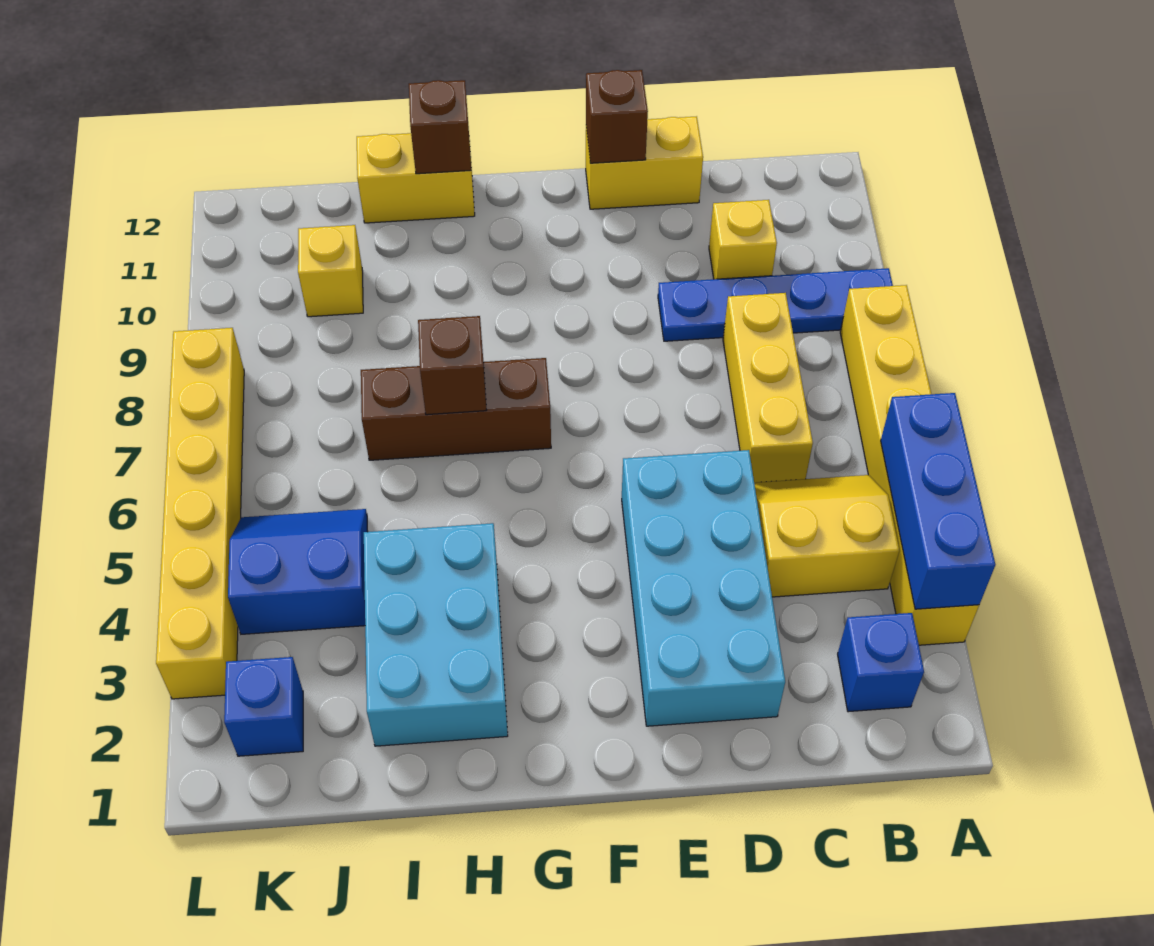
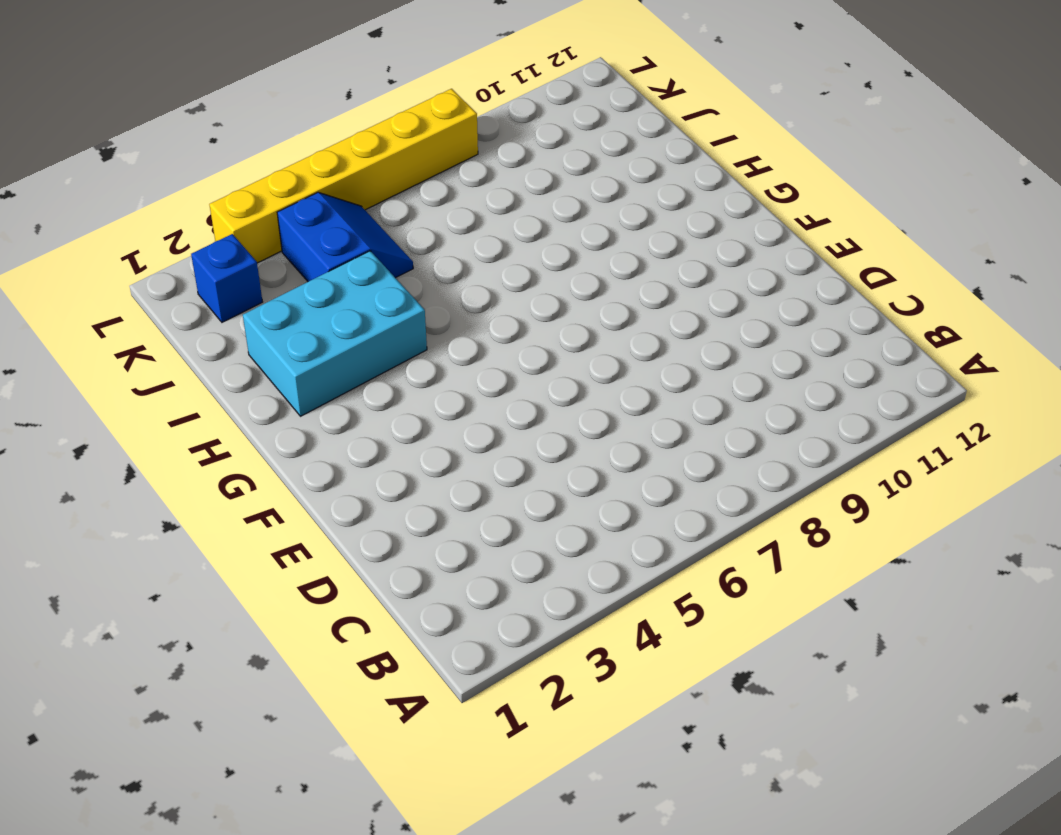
none -> yellow brick A3:A8 level 1
none -> blue plate A9:D9 level 1
none -> blue brick B2 level 1

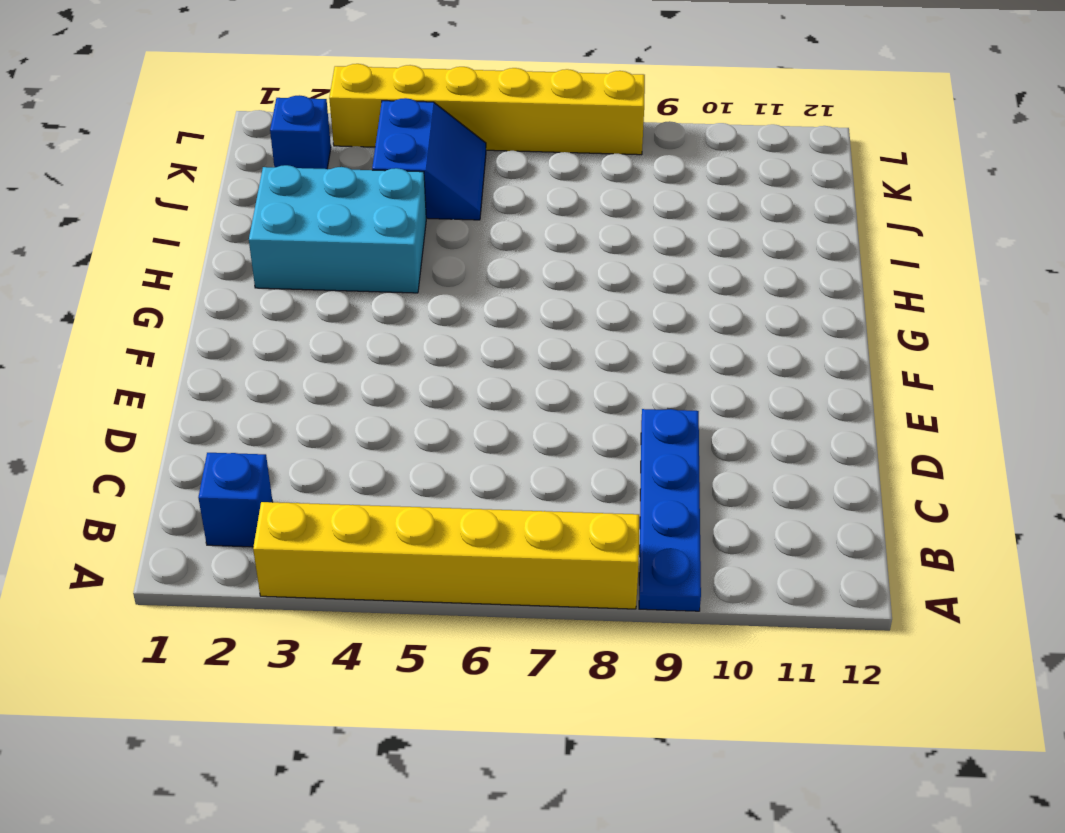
none -> yellow slope B4:C5 level 1 top 4
none -> yellow brick C6:C8 level 1
none -> yellow brick C10 level 1

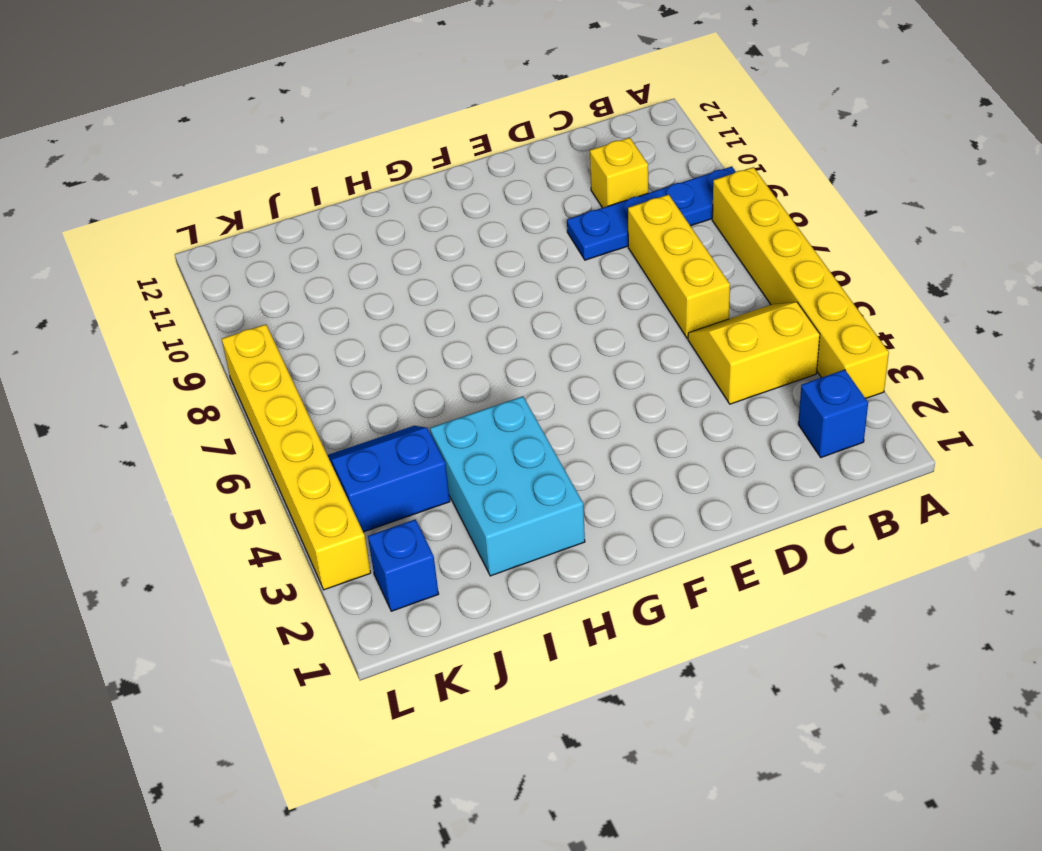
none -> cyan brick D2:E5 level 1
none -> yellow brick D12:E12 level 1
none -> brown brick G7:I7 level 1

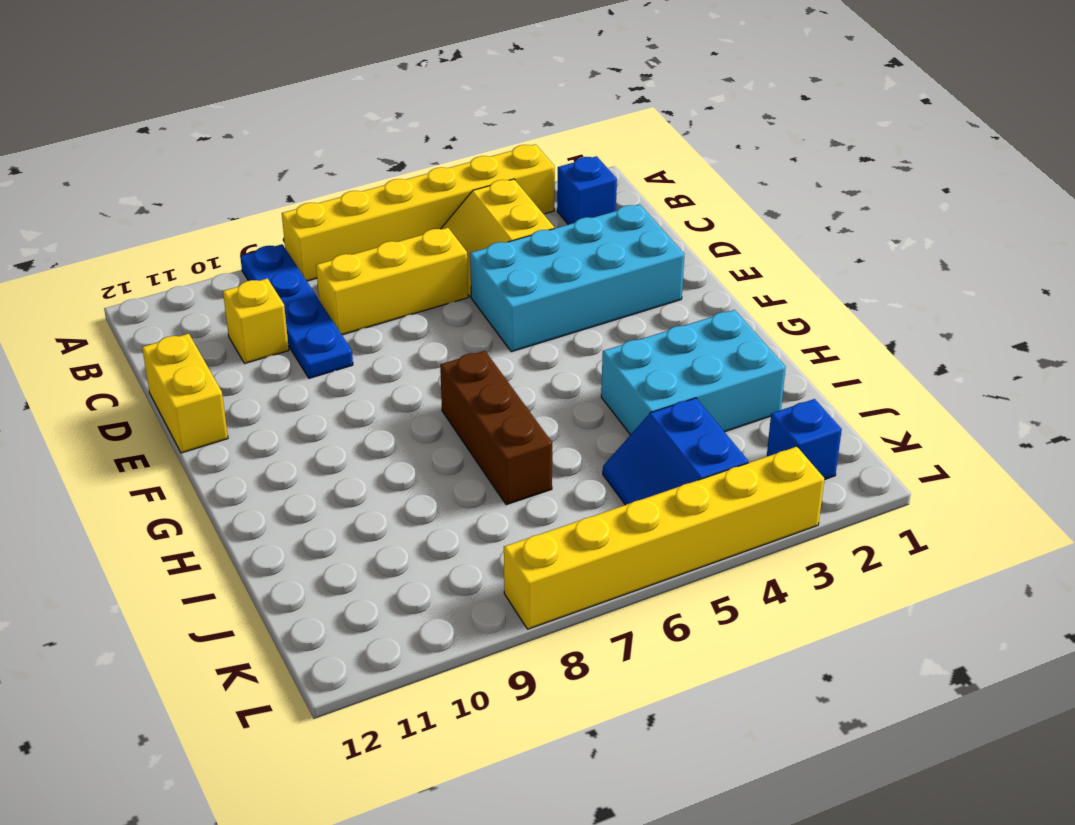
none -> yellow brick H12:I12 level 1
none -> yellow brick J10 level 1
none -> blue brick A3:A5 level 2

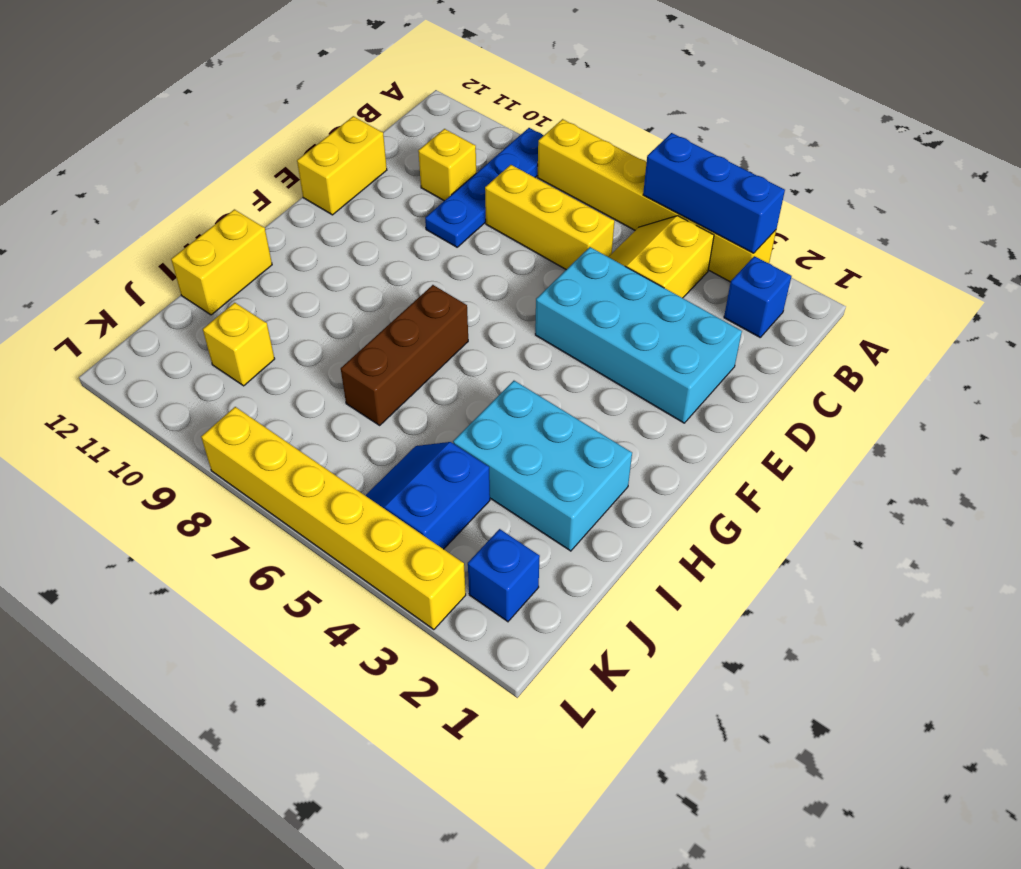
none -> brown brick E12 level 2
none -> brown brick H7 level 2
none -> brown brick H12 level 2

